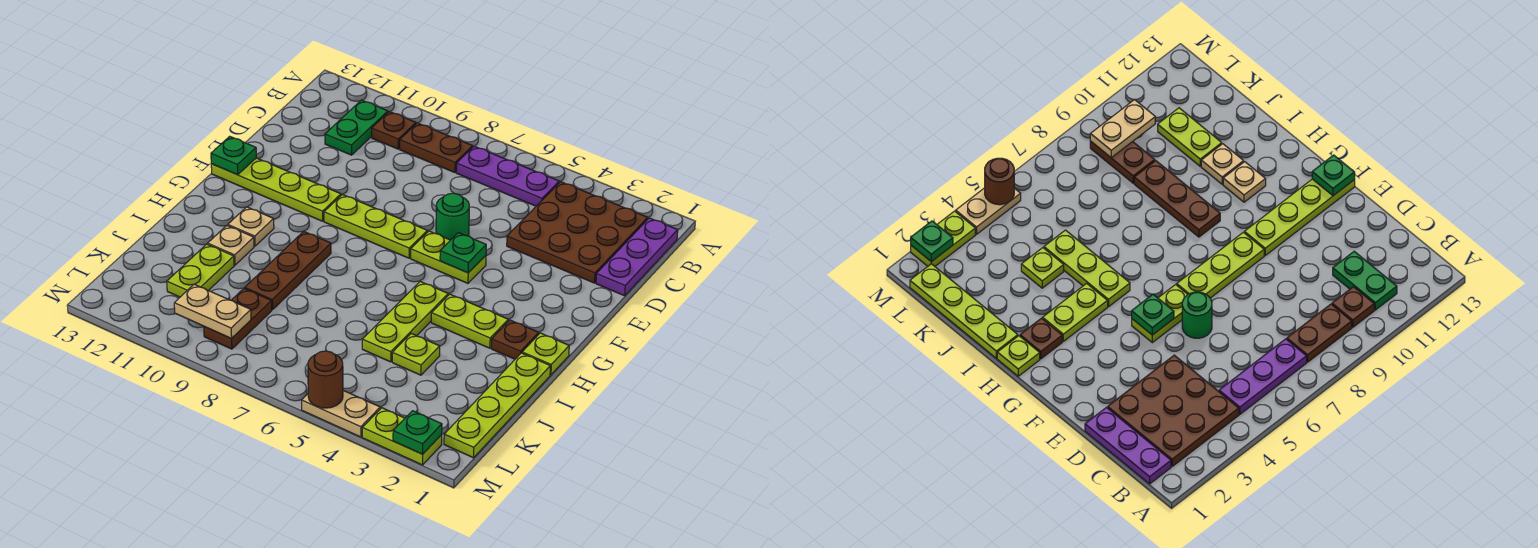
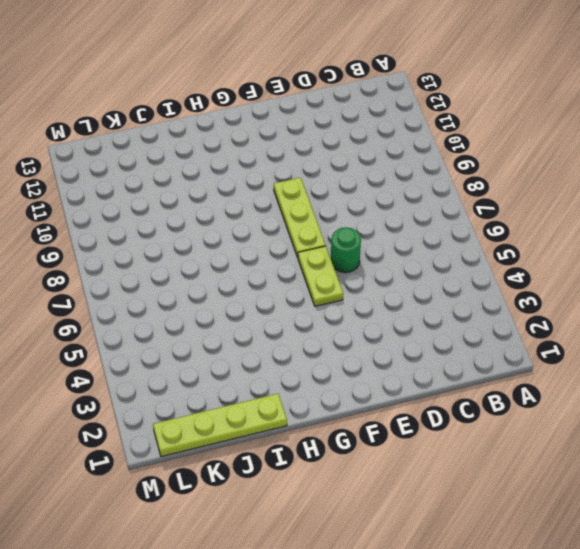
none -> purple plate B1:D1 level 1
none -> brown plate B2:D4 level 1
none -> purple plate B5:B7 level 1

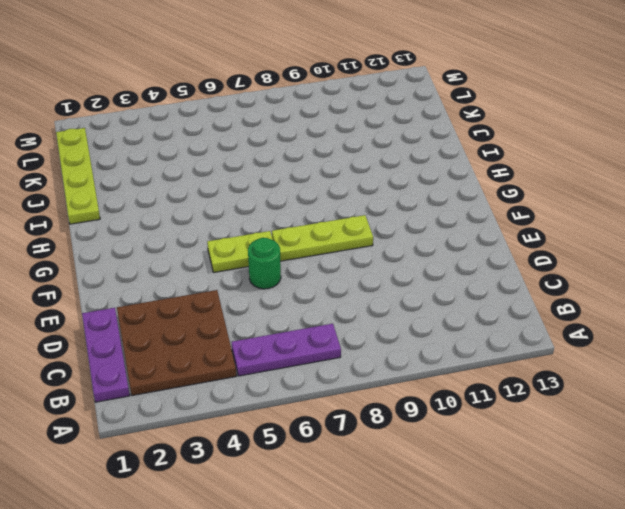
none -> brown plate B8:B9 level 1
none -> brown plate B10 level 1
none -> green plate B11:C11 level 1

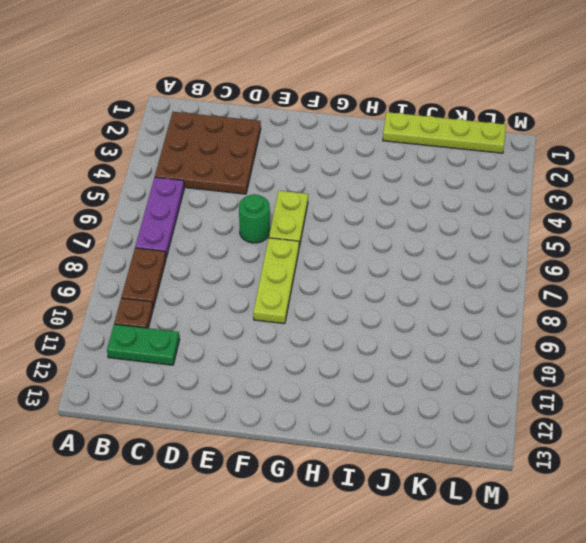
none -> purple plate B1:D1 level 1
none -> lime plate F10:F13 level 1
none -> lime plate H1 level 1

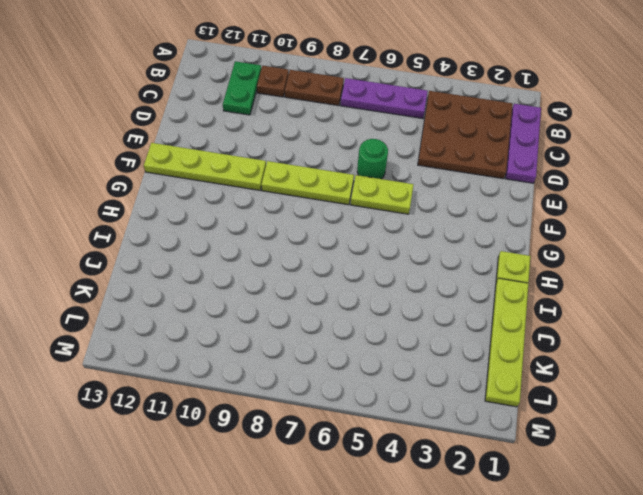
none -> brown plate H2 level 1
none -> lime plate H3:H4 level 1
none -> lime plate H5:J5 level 1

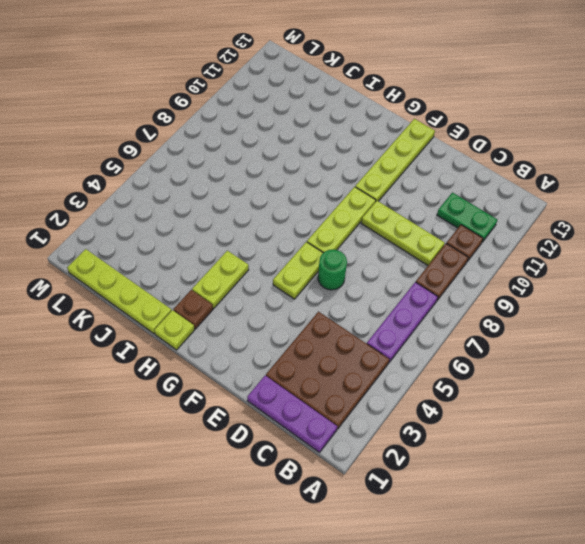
lime plate C9:E9 level 1 -> lime plate H5:J5 level 1
none -> brown plate H9:J9 level 1
none -> tan plate H11 level 1
none -> tan plate I11 level 1

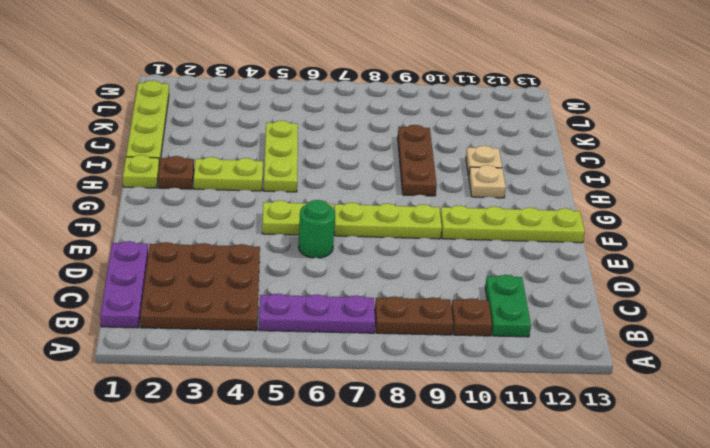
none -> lime plate J4 level 1
none -> lime plate J11:K11 level 1
none -> brown plate K9:L9 level 1

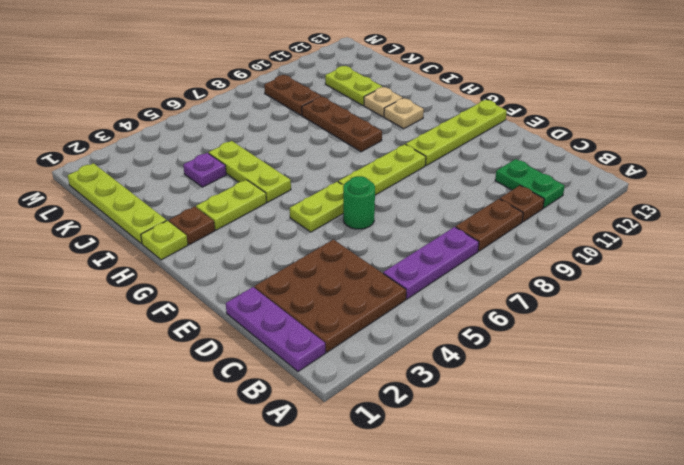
purple plate J4 level 1 -> lime plate J4 level 1
none -> lime plate M2:M3 level 1
none -> tan plate M4:M5 level 1
none -> green plate F5 level 2

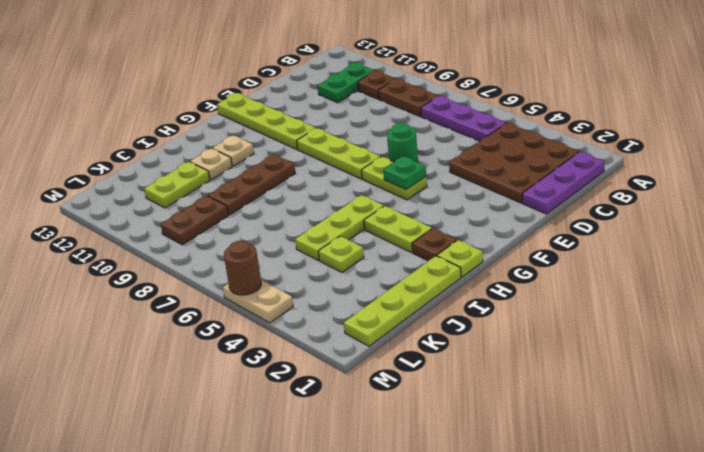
none -> lime plate M2:M3 level 1
none -> green plate F13 level 2
none -> tan plate L9:L10 level 2

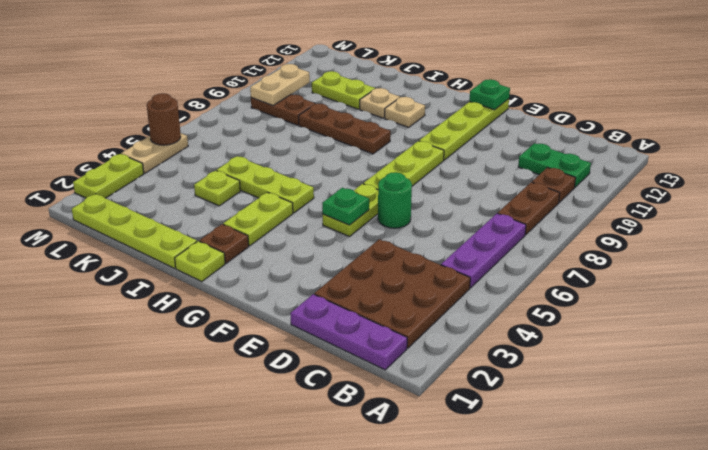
none -> green plate M2 level 2

